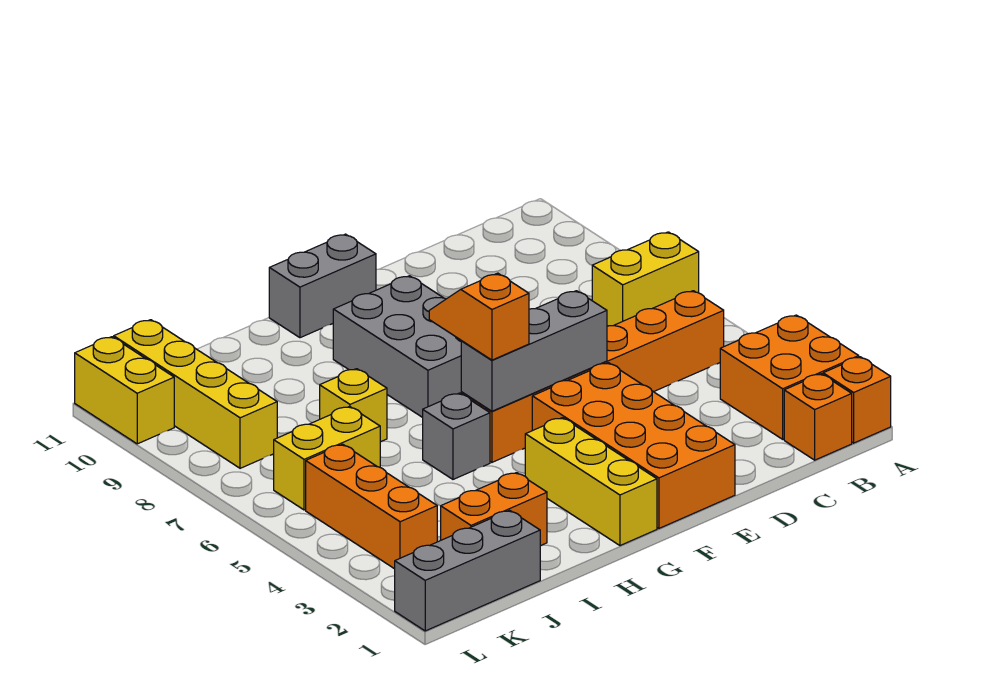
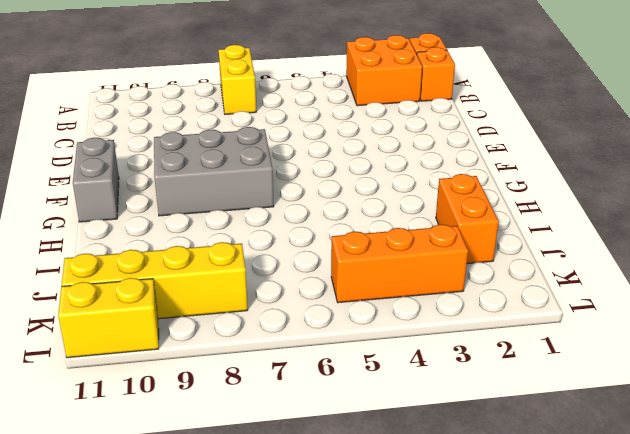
none -> orange brick B5:G5 level 1
none -> orange brick E1:F4 level 1
none -> yellow brick G1:G3 level 1

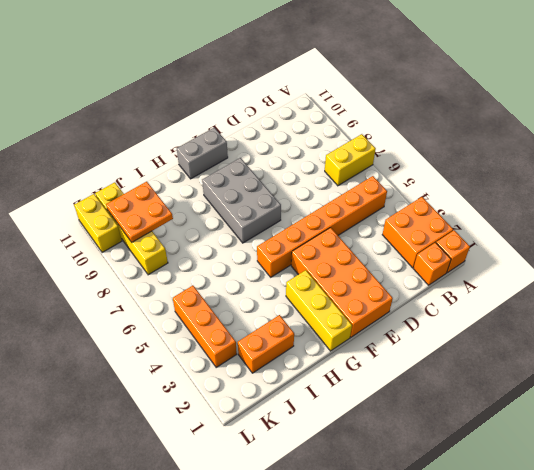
orange plate J9:K10 level 2 -> none
none -> grey brick H5 level 1
none -> yellow brick I7 level 1
none -> grey brick J1:L1 level 1

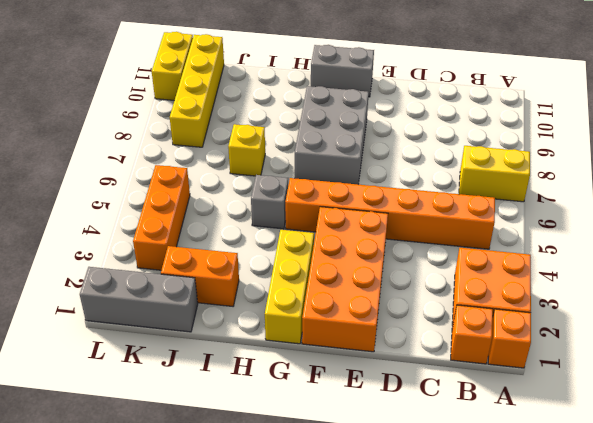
none -> yellow brick J6:K6 level 1
none -> grey brick E5:G5 level 2
none -> orange slope G5:G6 level 3 top 5

